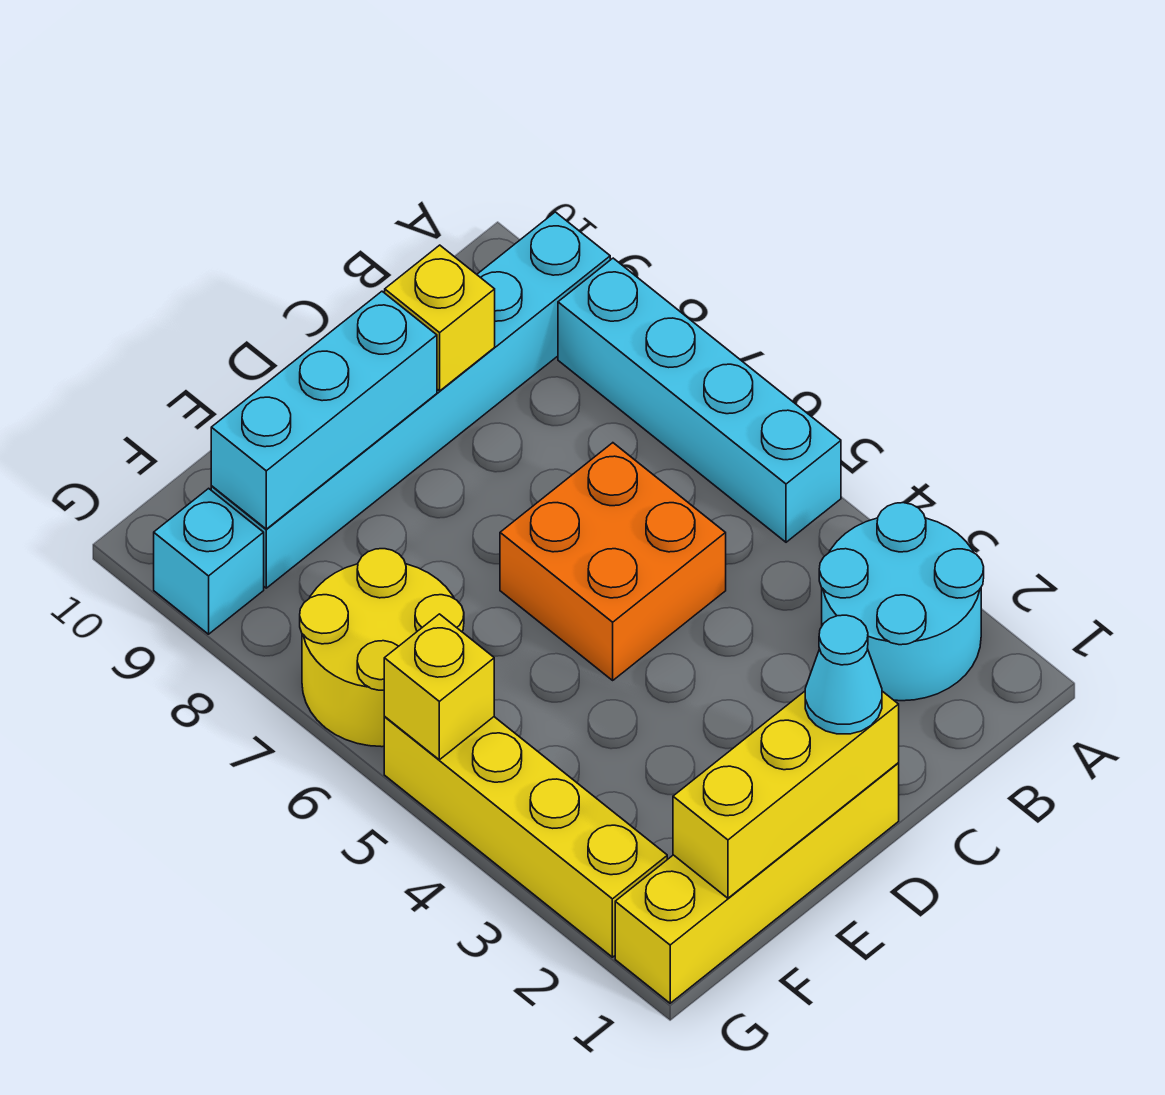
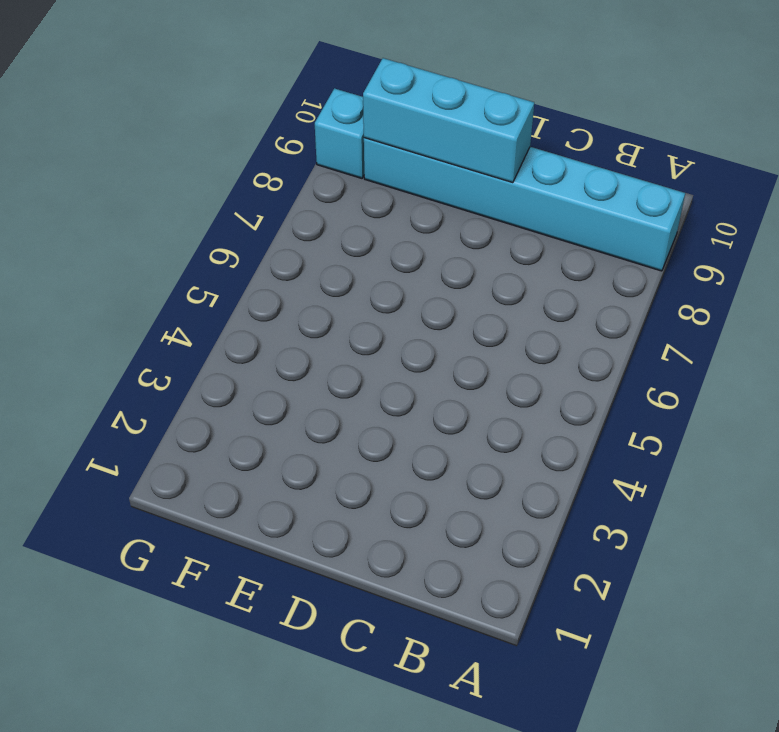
none -> cyan round brick A2:B3 level 1
none -> cyan brick A5:A8 level 1
none -> orange brick C5:D6 level 1

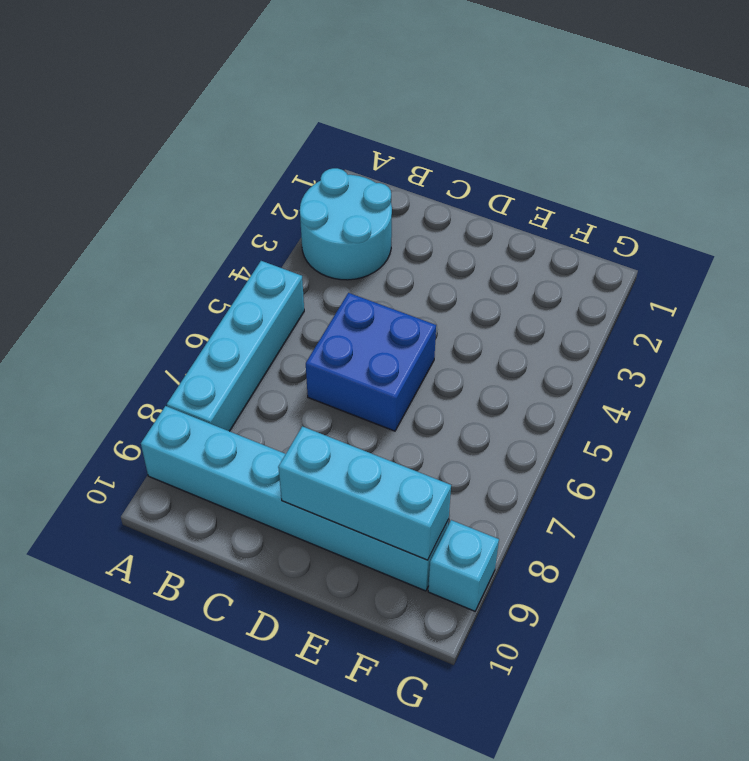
blue brick C5:D6 level 1 -> orange brick C5:D6 level 1
none -> yellow brick D1:G1 level 1
none -> yellow round brick F6:G7 level 1
none -> yellow brick G2:G5 level 1

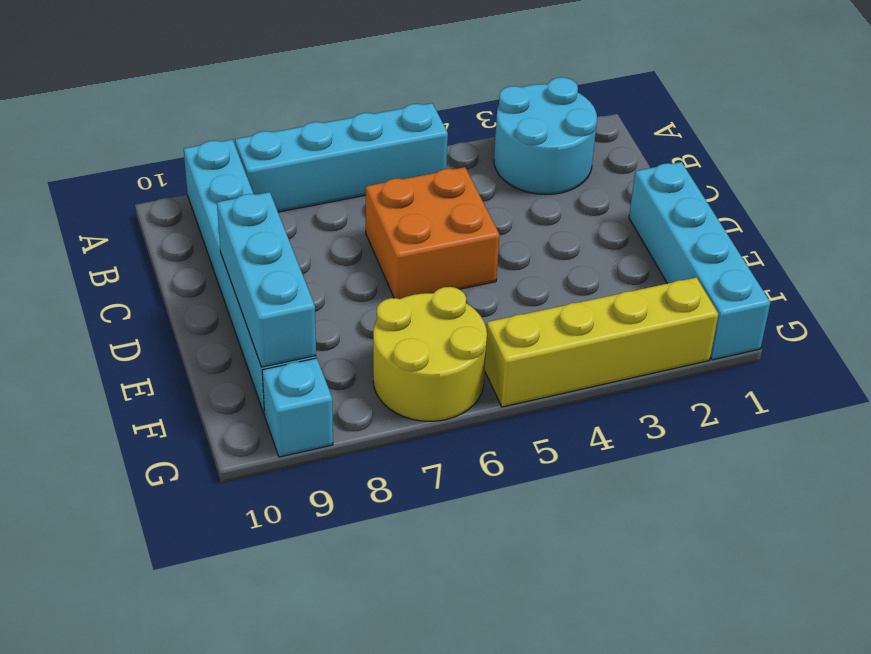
cyan brick D1:G1 level 1 -> yellow brick D1:G1 level 1
none -> yellow brick C9 level 2
none -> yellow brick D1:F1 level 2
none -> yellow brick G5 level 2

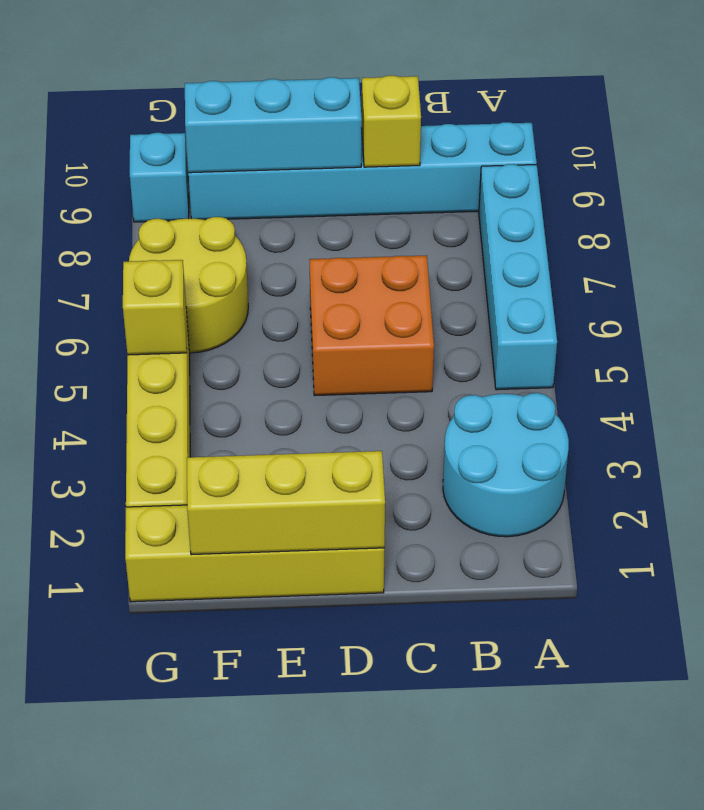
none -> cyan cone D1 level 3

